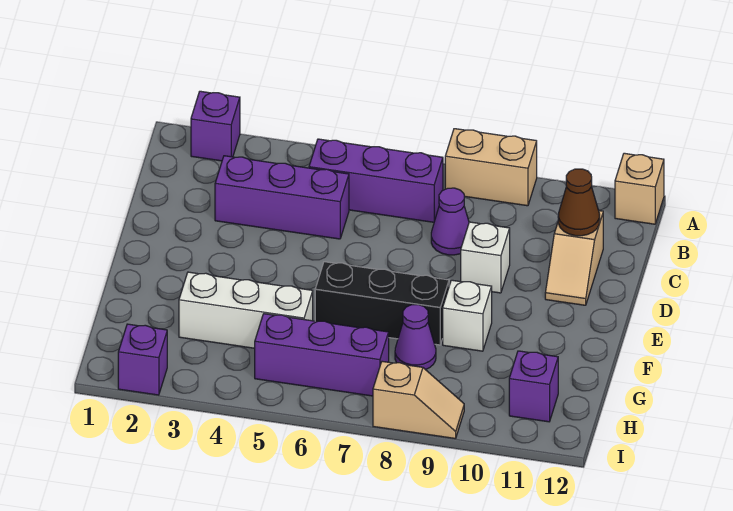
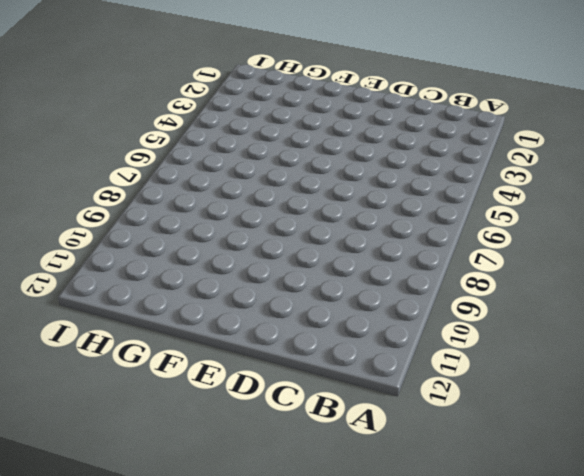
none -> purple brick A2 level 1
none -> tan brick A8:A9 level 1
none -> tan brick A12 level 1

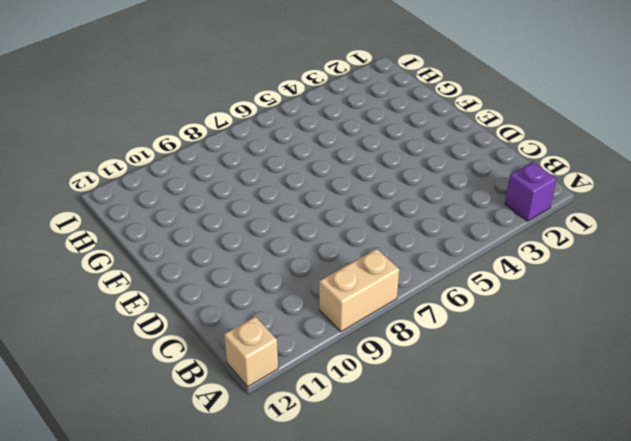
none -> purple brick B5:B7 level 1
none -> purple brick C3:C5 level 1
none -> purple cone C8 level 1

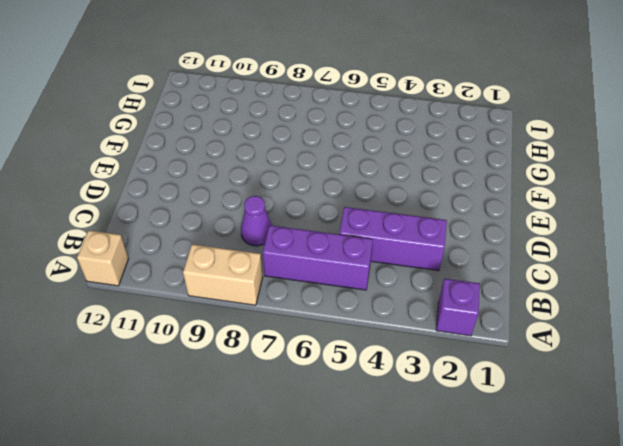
none -> tan slope C11:D11 level 1 top C
none -> white brick D9 level 1
none -> black brick F6:F8 level 1

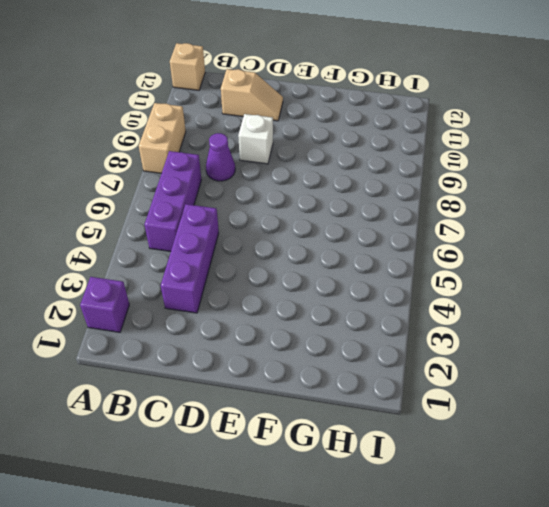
none -> black brick F6:F8 level 1
none -> white brick F9 level 1
none -> white brick G3:G5 level 1

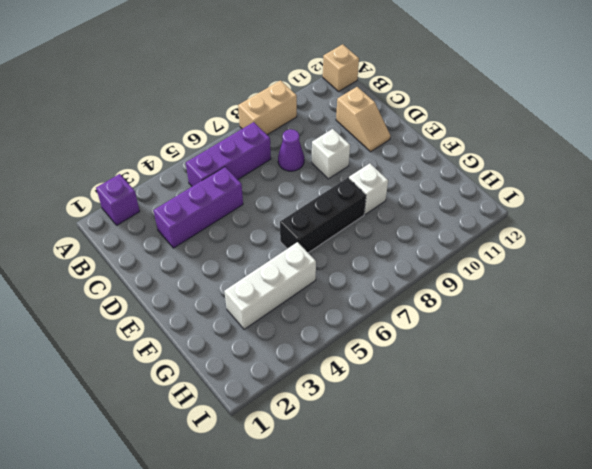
none -> purple cone G8 level 1
none -> purple brick H5:H7 level 1
none -> purple brick H11 level 1

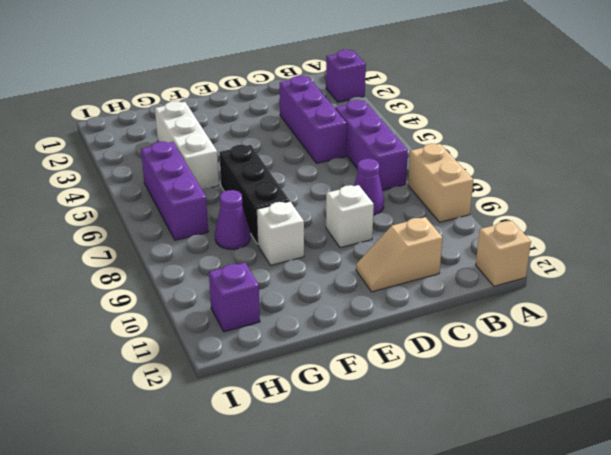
none -> purple brick I2 level 1
none -> tan slope I8:I9 level 1 top 8
none -> brown cone C11 level 2

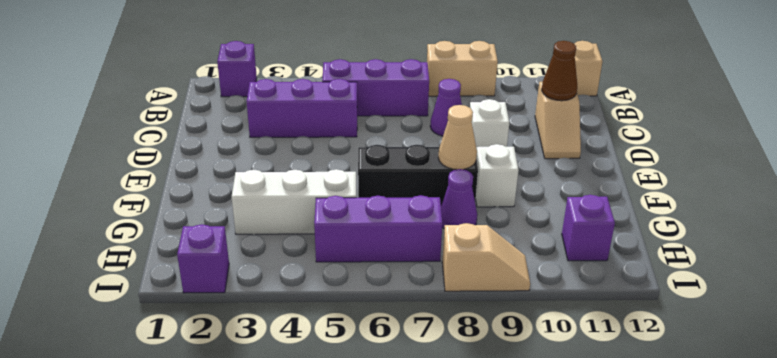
tan cone F8 level 2 -> none

